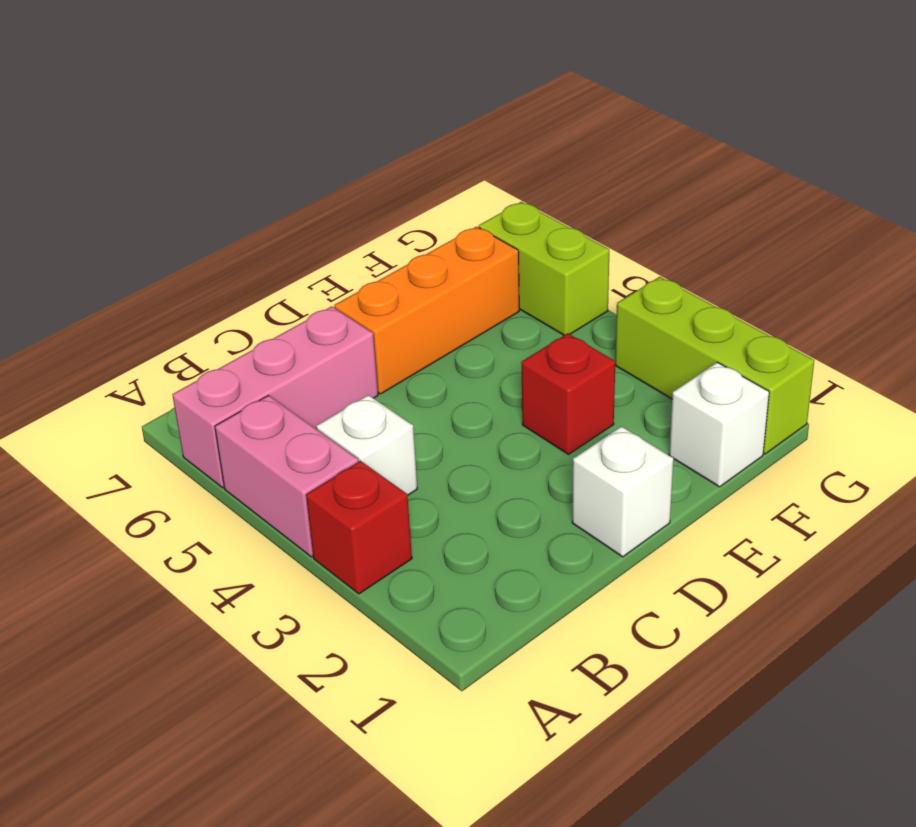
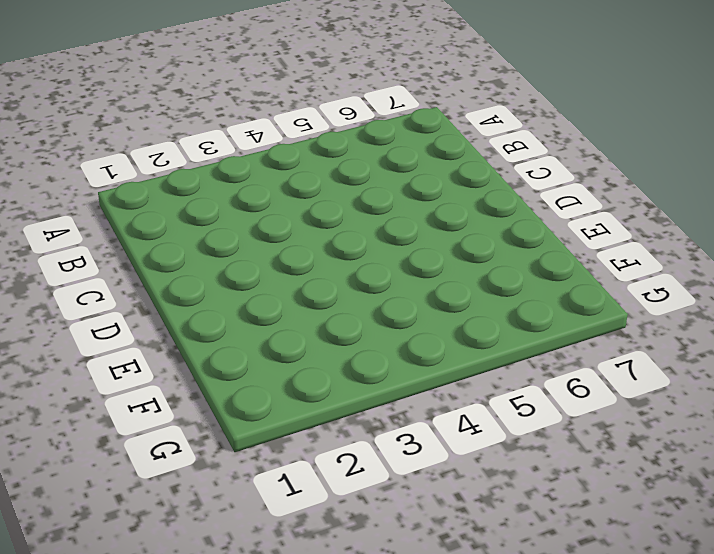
none -> red brick A3 level 1
none -> pink brick A4:A5 level 1

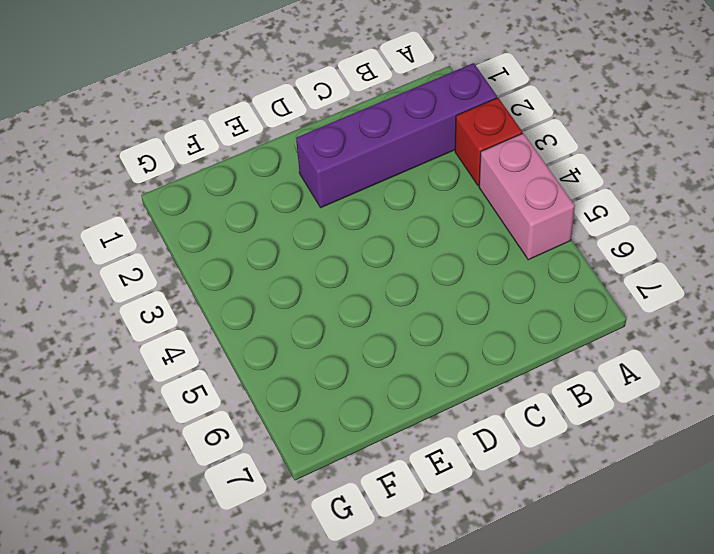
purple brick A2:D2 level 1 -> none
none -> pink brick A6:C6 level 1
none -> white brick B4 level 1

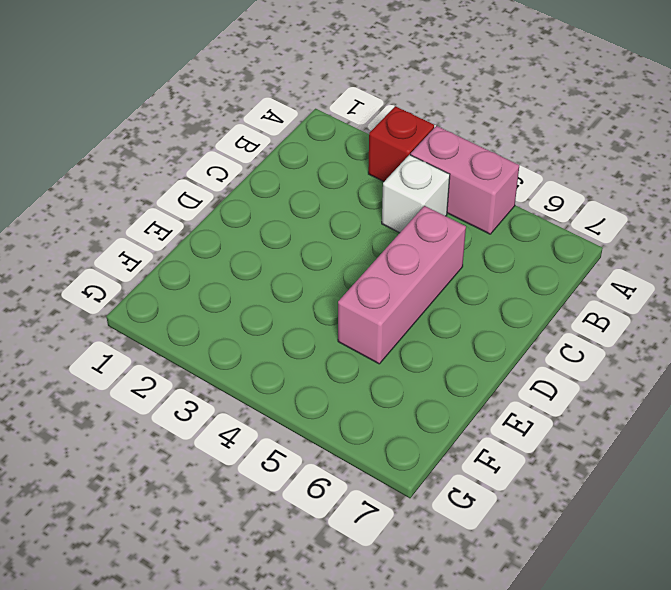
pink brick C5:E5 level 1 -> pink brick A6:C6 level 1
none -> white brick D1 level 1
none -> orange brick D6:F6 level 1

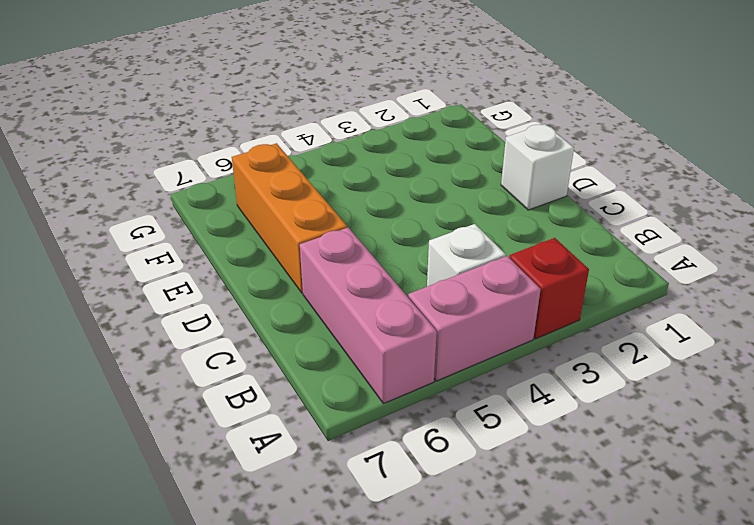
none -> red brick E3 level 1
none -> white brick F1 level 1

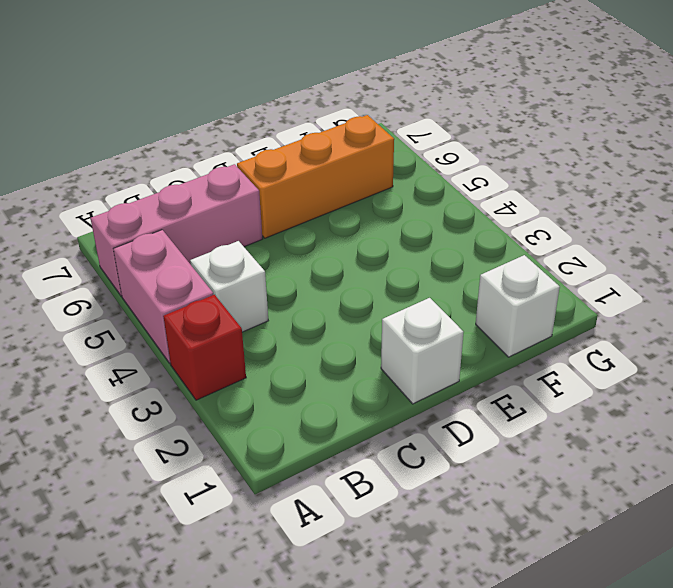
none -> red brick E3 level 1
none -> lime brick G1:G3 level 1

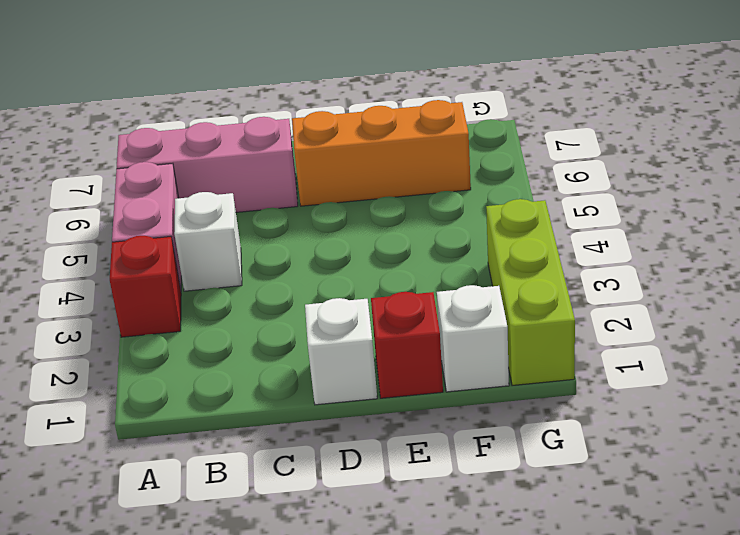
red brick E1 level 1 -> red brick E3 level 1
none -> lime brick G5:G6 level 1

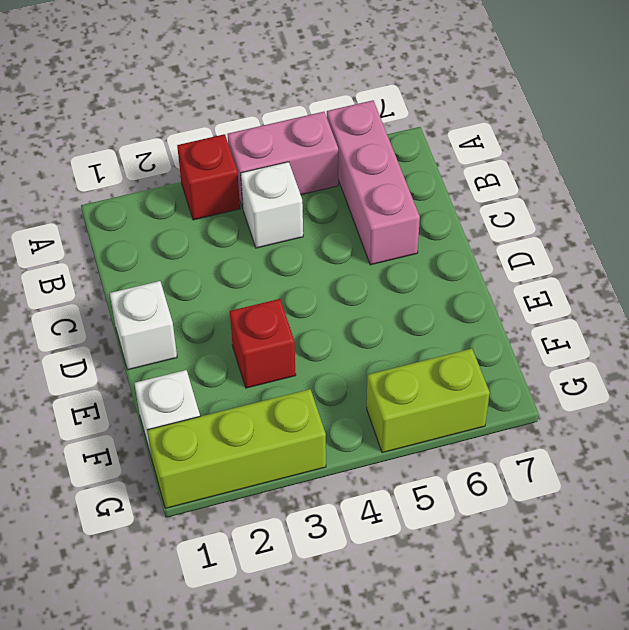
none -> orange brick D6:F6 level 1

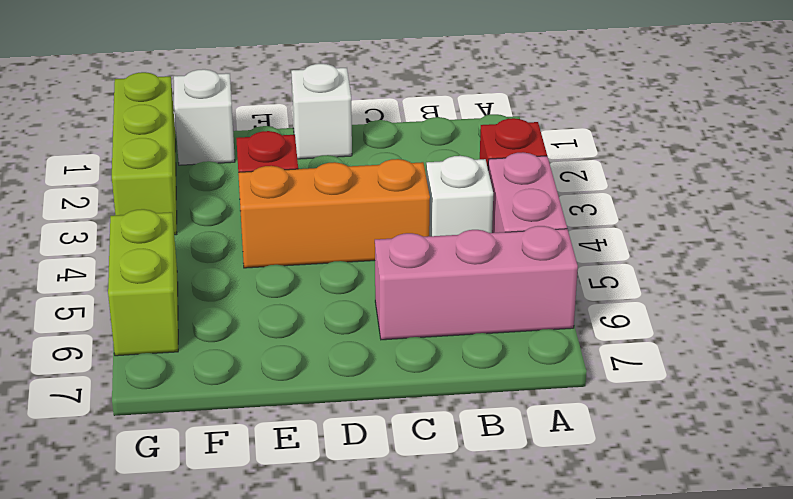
orange brick C4:E4 level 1 -> orange brick D6:F6 level 1

